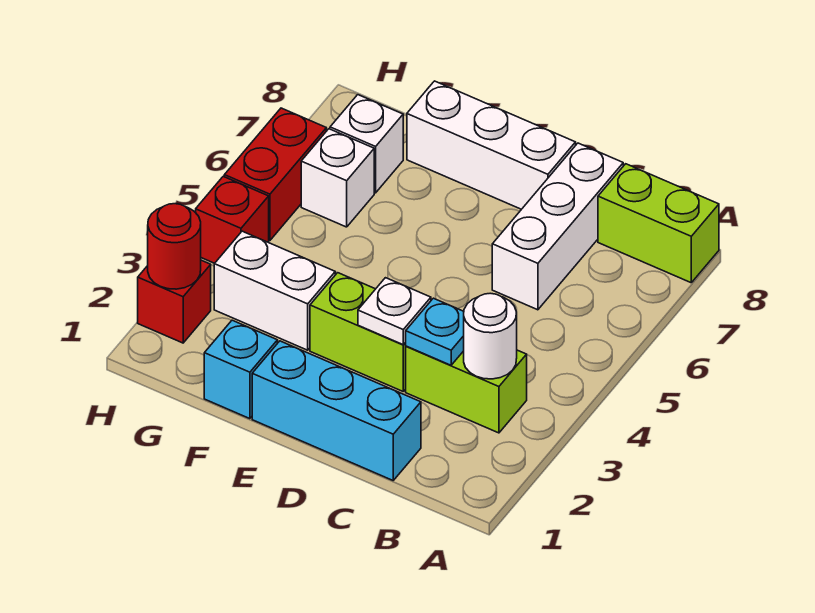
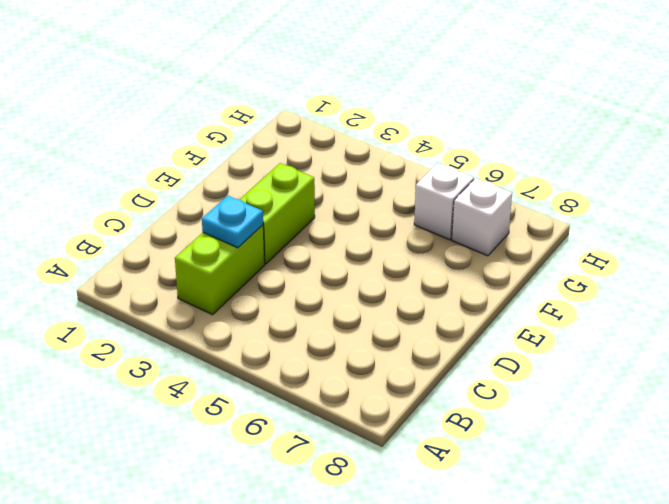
none -> lime brick A8:B8 level 1
none -> cyan brick C1:E1 level 1
none -> white brick C6:C8 level 1

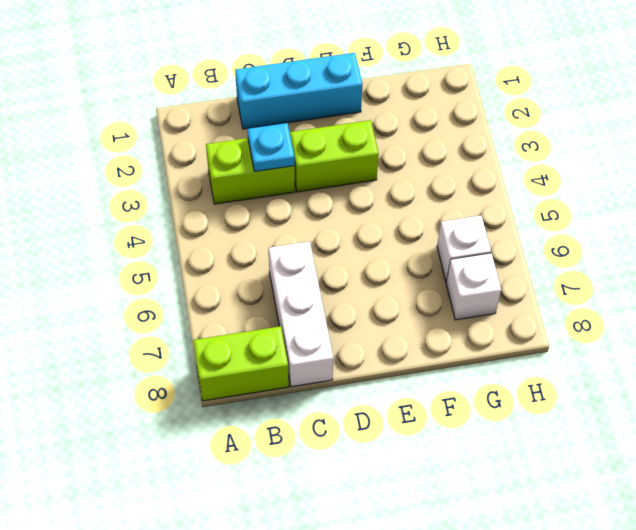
none -> white brick D8:F8 level 1
none -> cyan brick F1 level 1
none -> white brick F3:G3 level 1

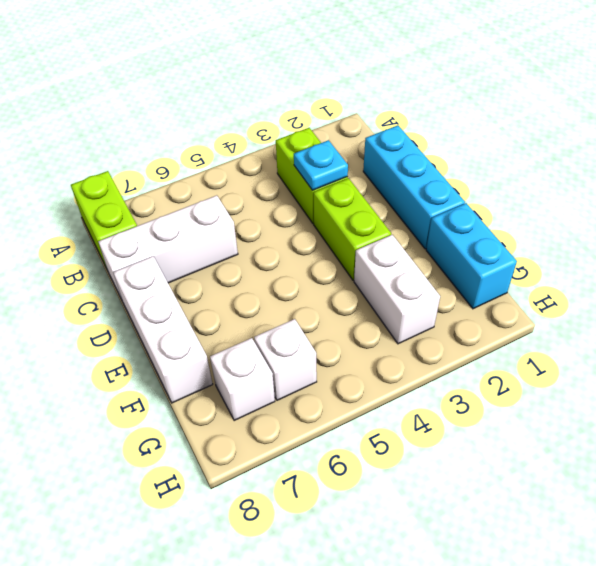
cyan brick F1:G1 level 1 -> cyan brick F1 level 1
none -> red brick H2 level 1
none -> red brick H4 level 1
none -> red brick H5:H6 level 1

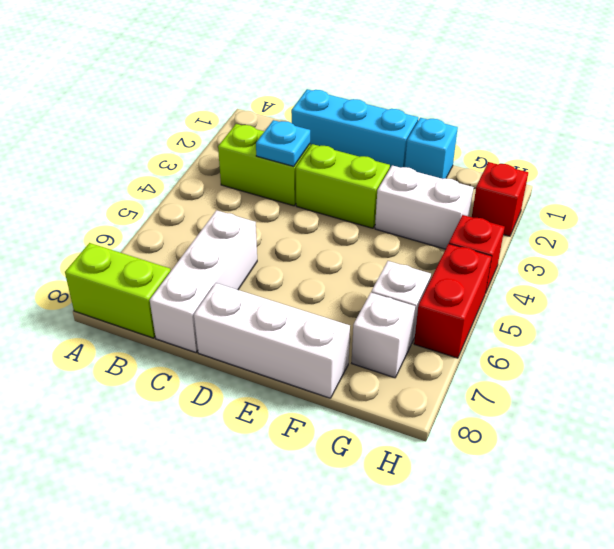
none -> white round brick B3 level 2
none -> white plate D3 level 2
none -> red round brick H2 level 2

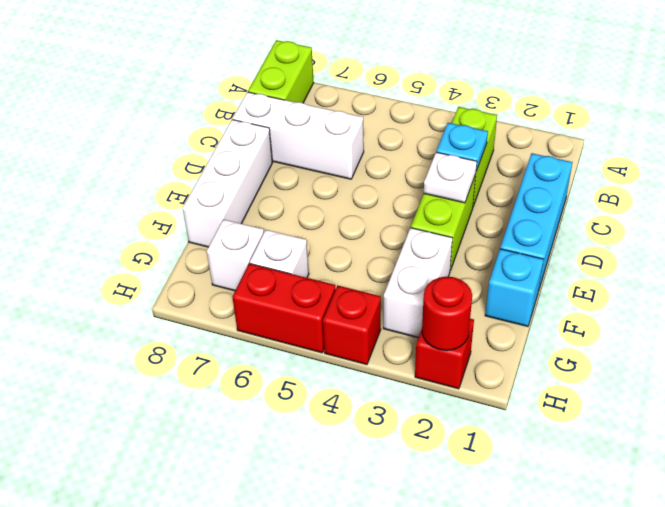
none -> white round brick B3 level 2

